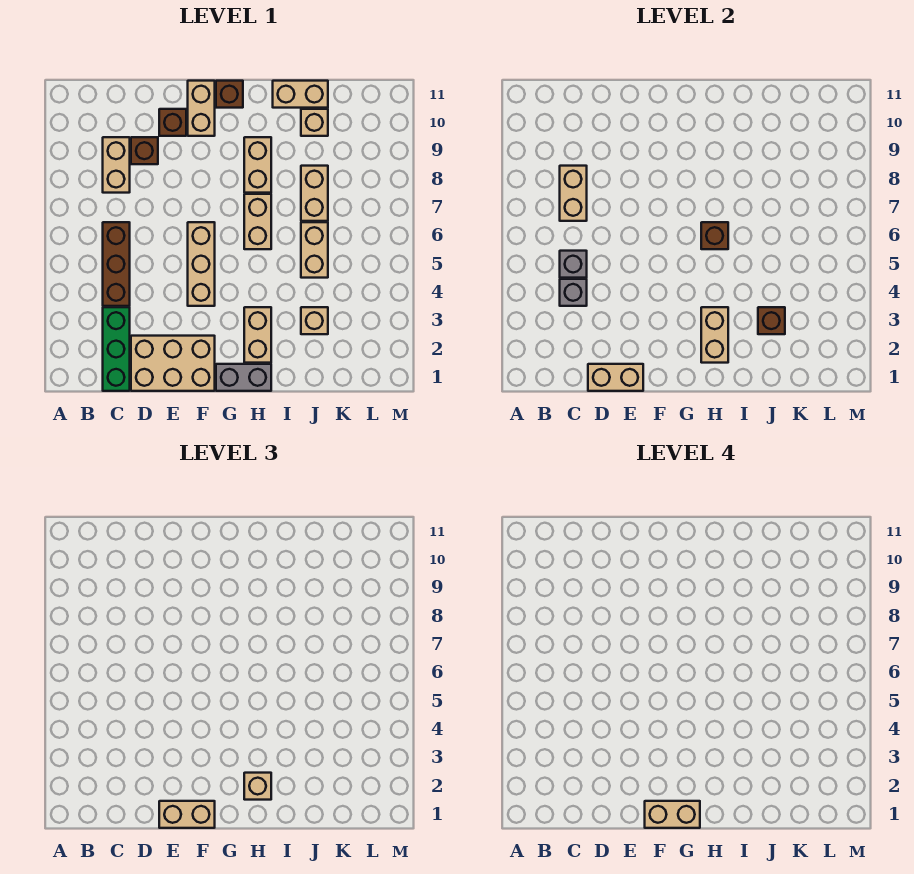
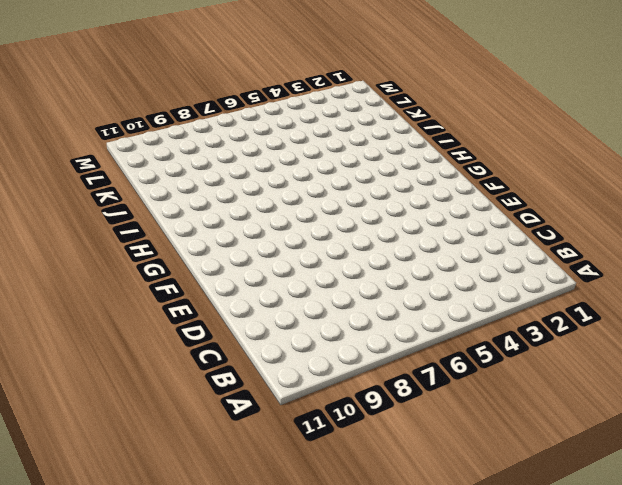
none -> green brick C1:C3 level 1
none -> brown brick C4:C6 level 1
none -> tan brick C8:C9 level 1

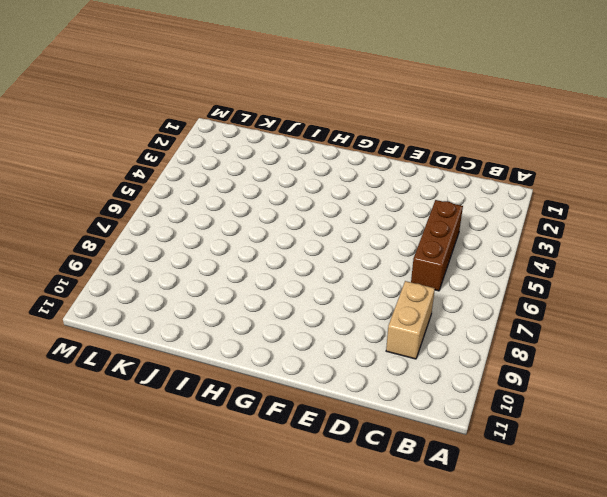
none -> green brick C1:C3 level 1
none -> tan brick D1:F2 level 1
none -> brown brick D9 level 1

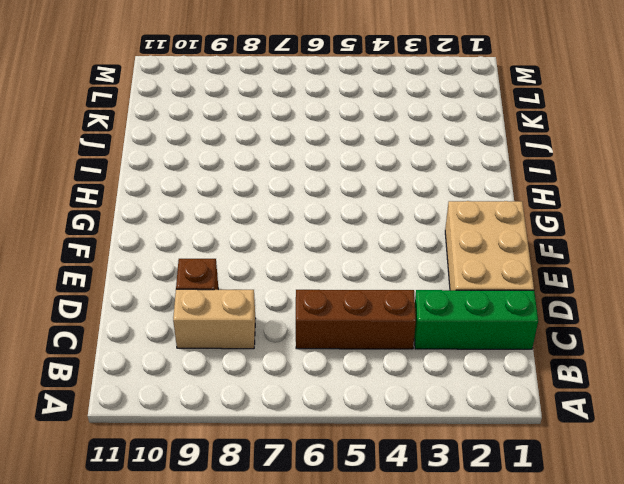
none -> brown brick E10 level 1
none -> tan brick F4:F6 level 1
none -> tan brick F10:F11 level 1

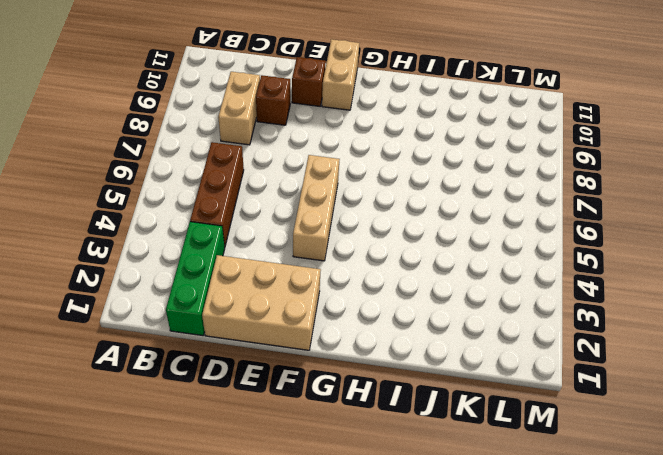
none -> grey brick G1:H1 level 1
none -> brown brick G11 level 1
none -> tan brick H2:H3 level 1

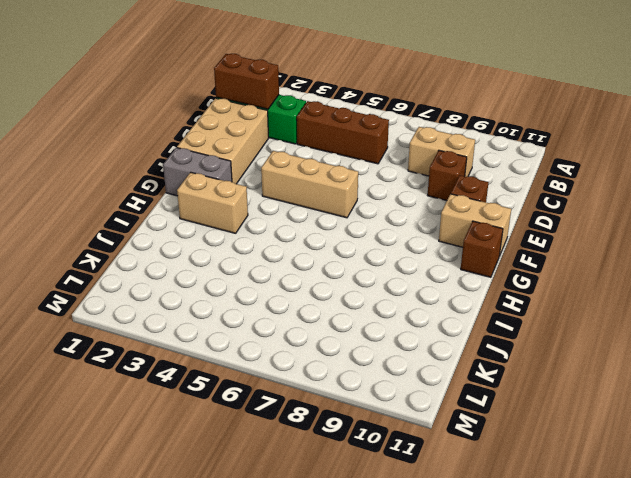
brown brick C1:C2 level 2 -> none
grey brick G1:G2 level 1 -> grey brick G1:H1 level 1
none -> tan brick H6:H7 level 1
none -> tan brick H8:H9 level 1
none -> tan brick I11:J11 level 1

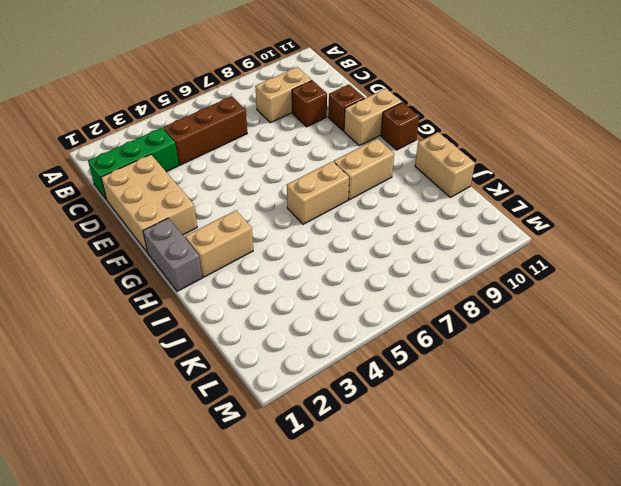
none -> tan brick F4:F6 level 1
none -> tan brick J3 level 1
none -> tan brick J5:J6 level 1

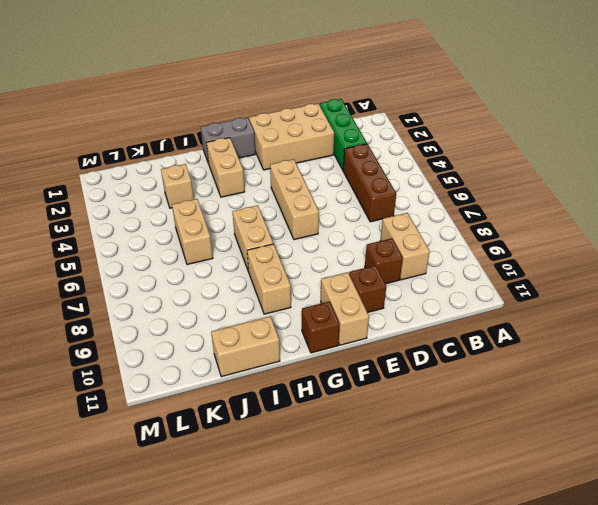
none -> tan brick J7:J8 level 1
none -> tan brick J10 level 1
none -> grey brick C4 level 2

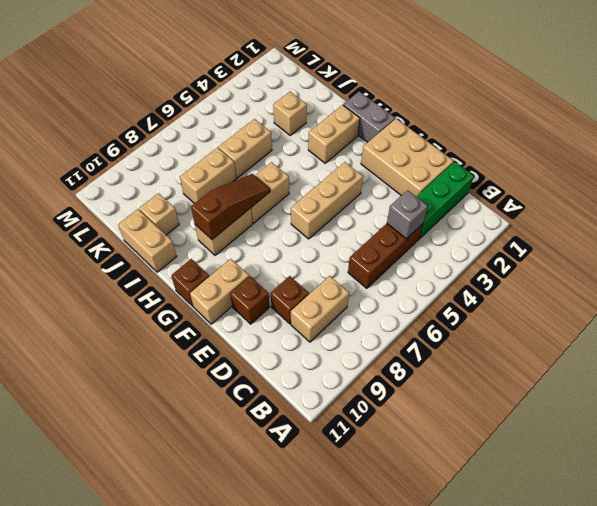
brown slope H7:H9 level 2 top 9 -> none
none -> grey brick C5 level 2
none -> tan brick C7:C8 level 2
none -> tan brick D1:E1 level 2

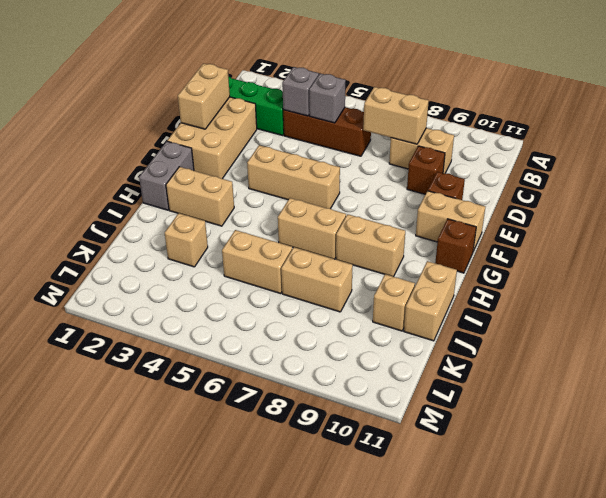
none -> tan brick H2:H3 level 2
none -> brown brick H6 level 2
none -> brown brick J3 level 2

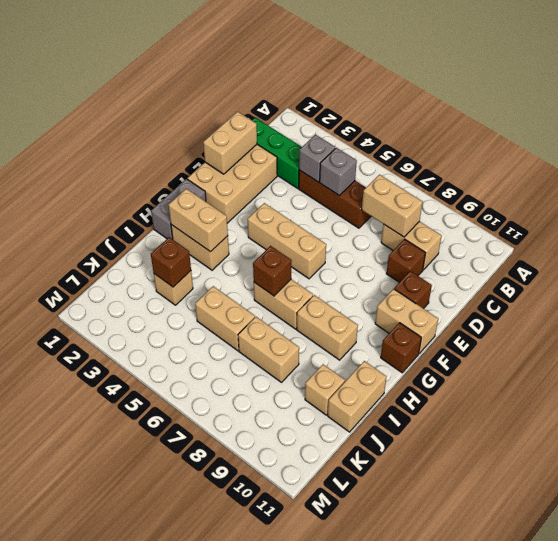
none -> tan brick E1:F1 level 3
none -> tan brick H2 level 3
none -> tan brick F1:G1 level 4

